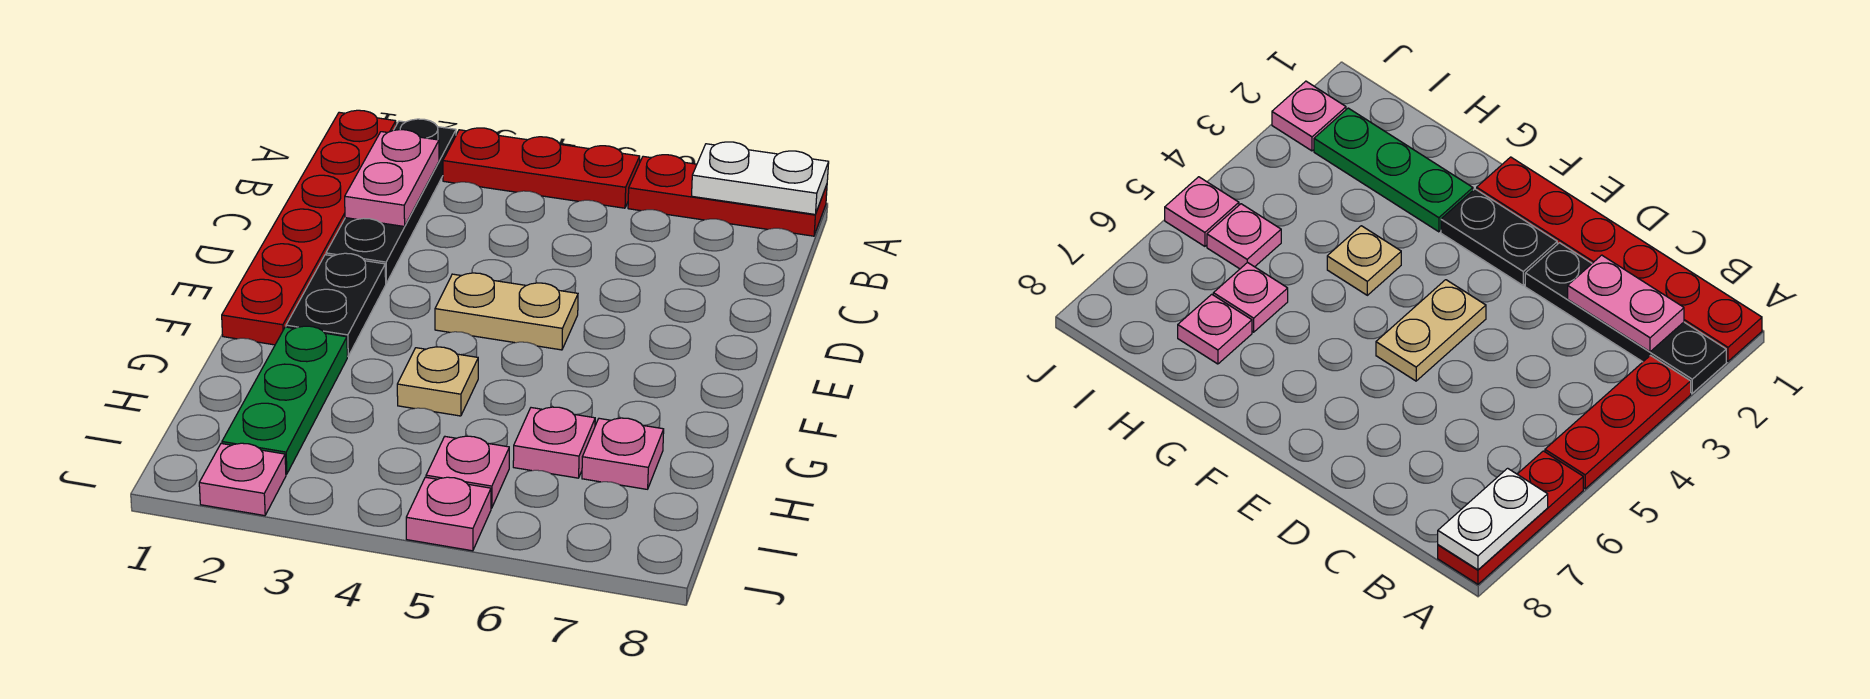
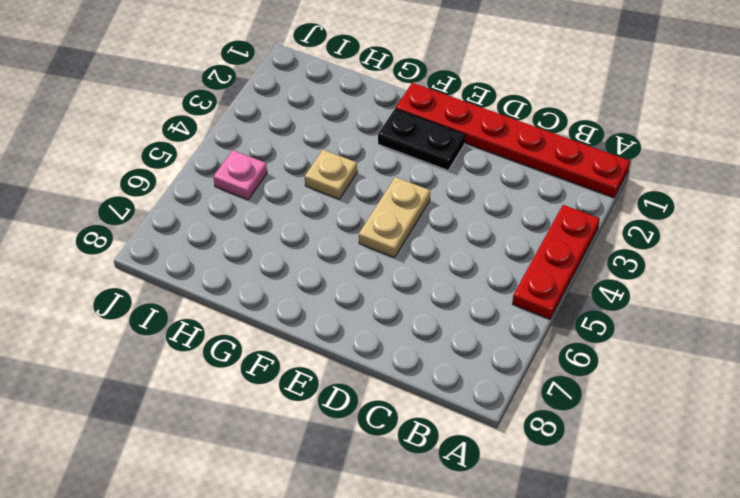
none -> black plate A2:D2 level 1
none -> red plate A6:A8 level 1
none -> green plate G2:I2 level 1

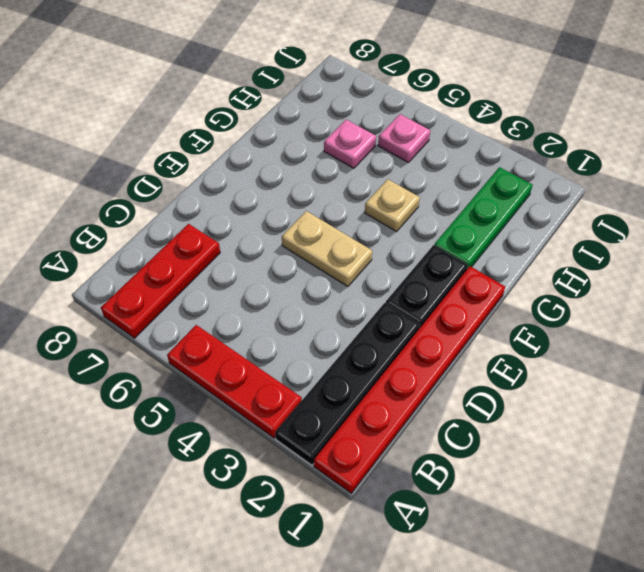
red plate A7:C7 level 1 -> red plate A6:A8 level 1
none -> pink plate H7 level 1
none -> pink plate J2 level 1
none -> pink plate J5 level 1

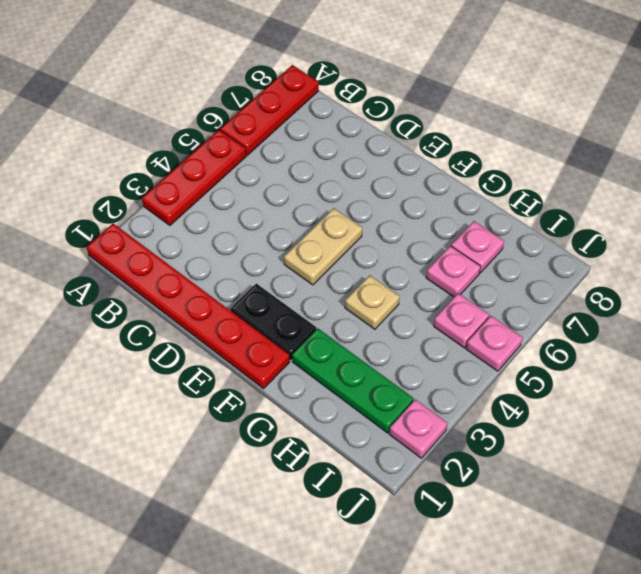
none -> black plate A2:D2 level 1
none -> white plate A7:A8 level 2
none -> pink plate B2:C2 level 2

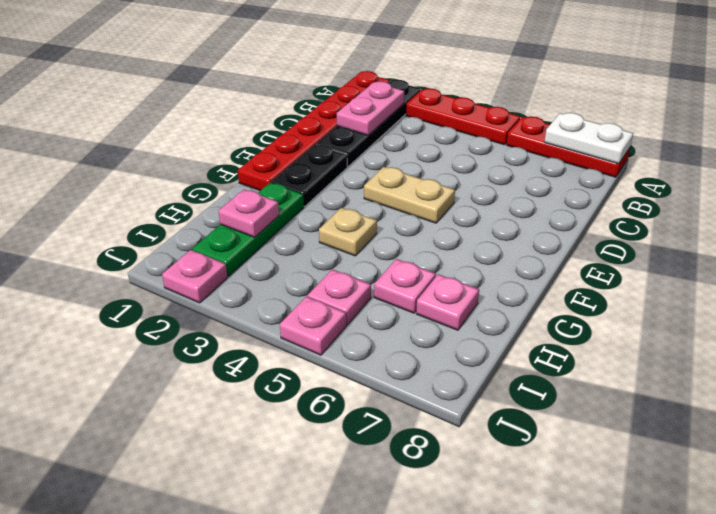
pink plate H2 level 2 -> none

